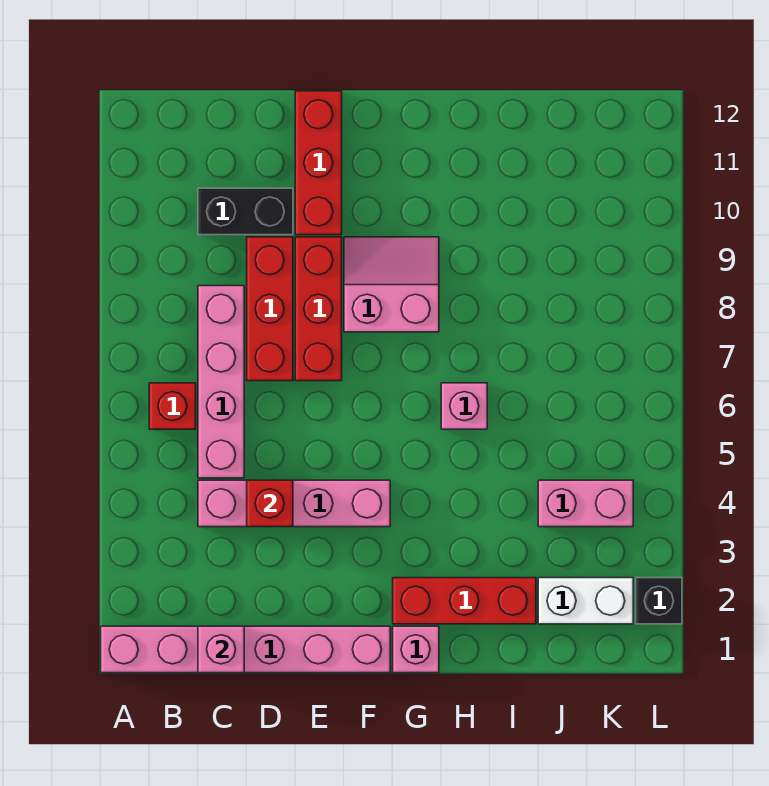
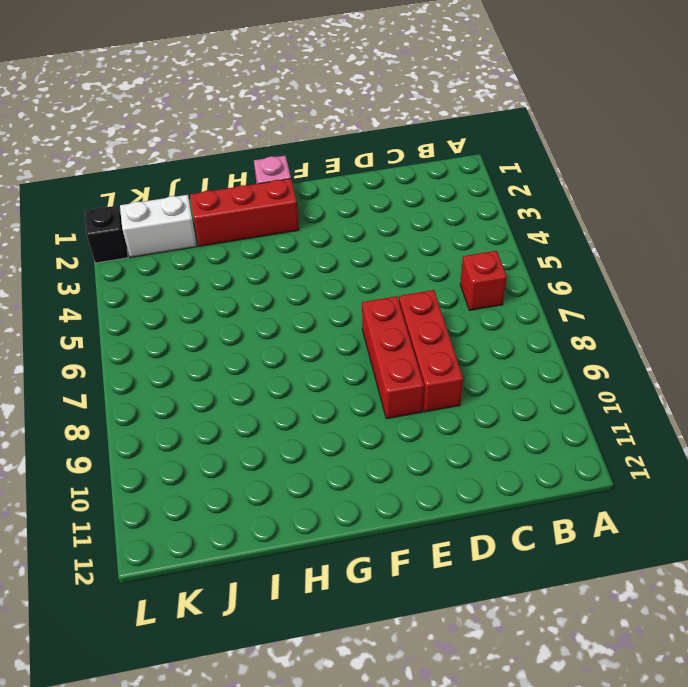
none -> pink brick A1:F1 level 1
none -> pink brick C4:F4 level 1
none -> pink brick C5:C8 level 1

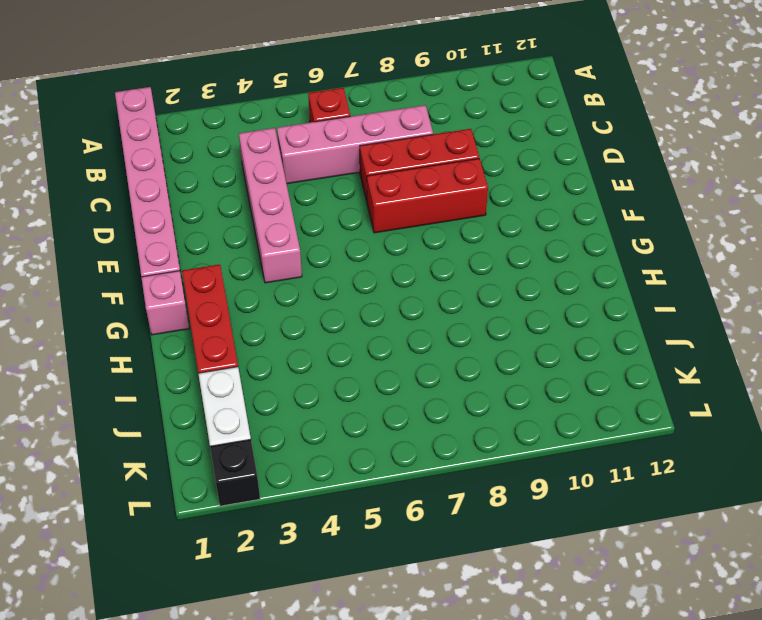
none -> black brick C10:D10 level 1
none -> red brick E10:E12 level 1
none -> pink slope F8:G9 level 1 top 8

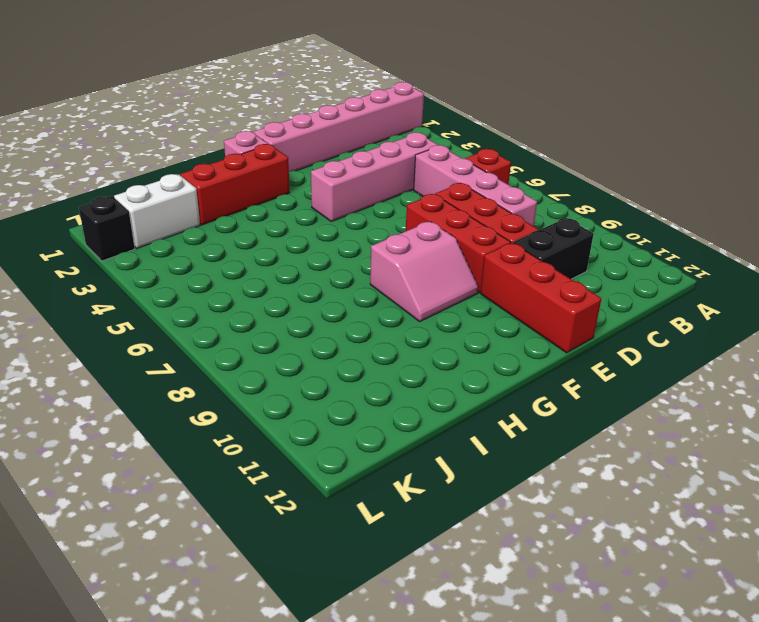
none -> pink brick H6 level 1
none -> pink brick J4:K4 level 1
none -> pink brick C1 level 2

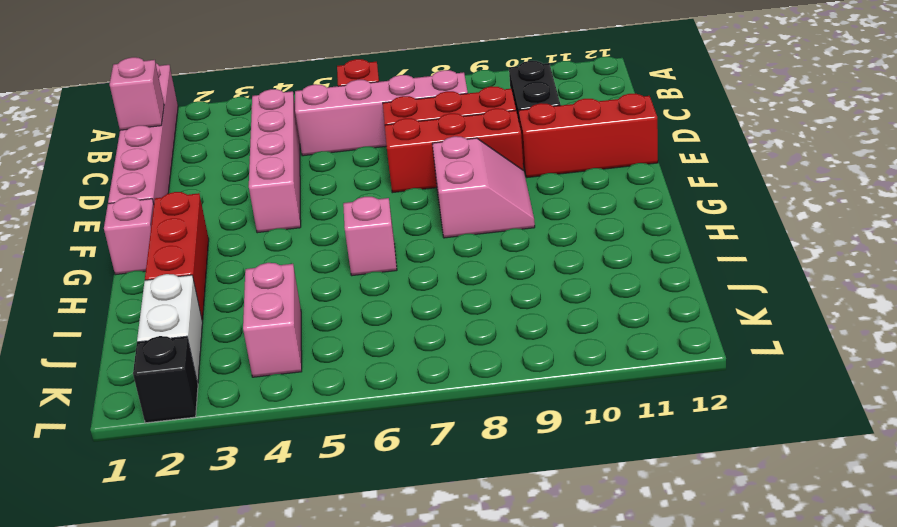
none -> red brick D4 level 2

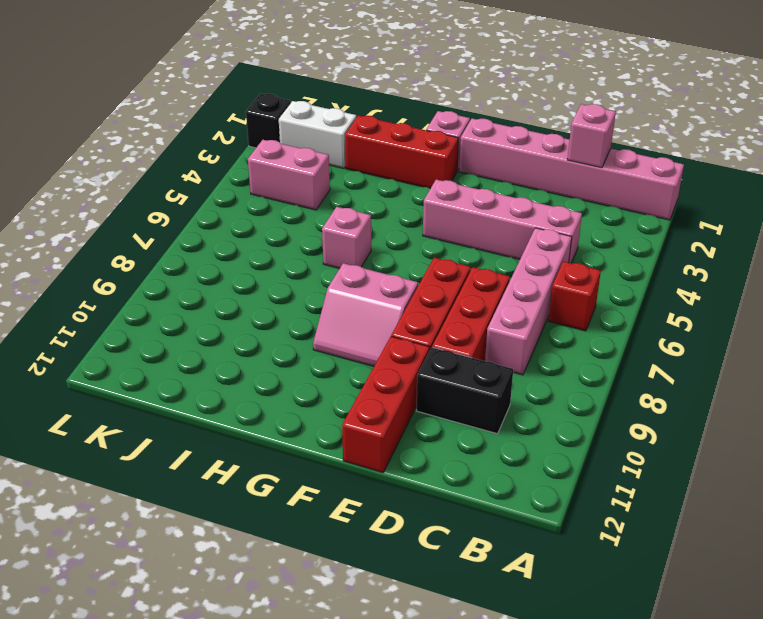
none -> red brick D4 level 2

